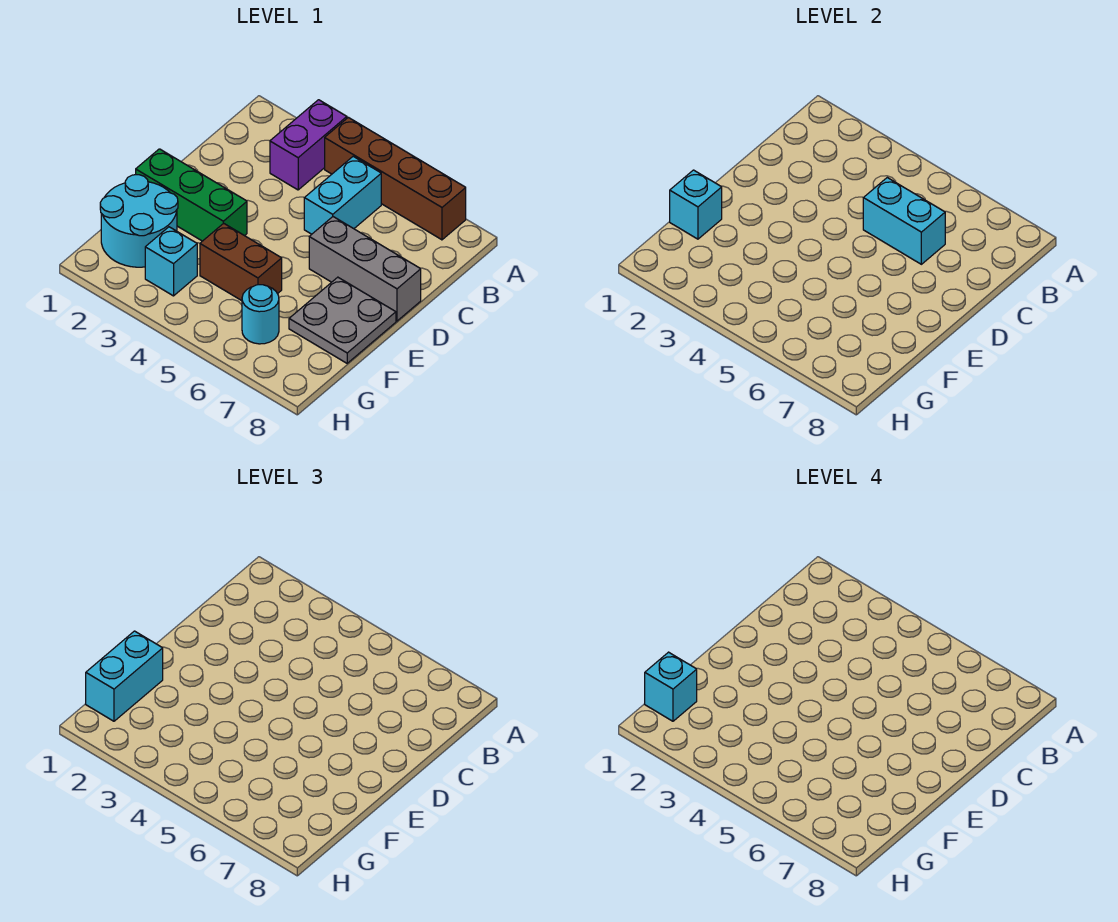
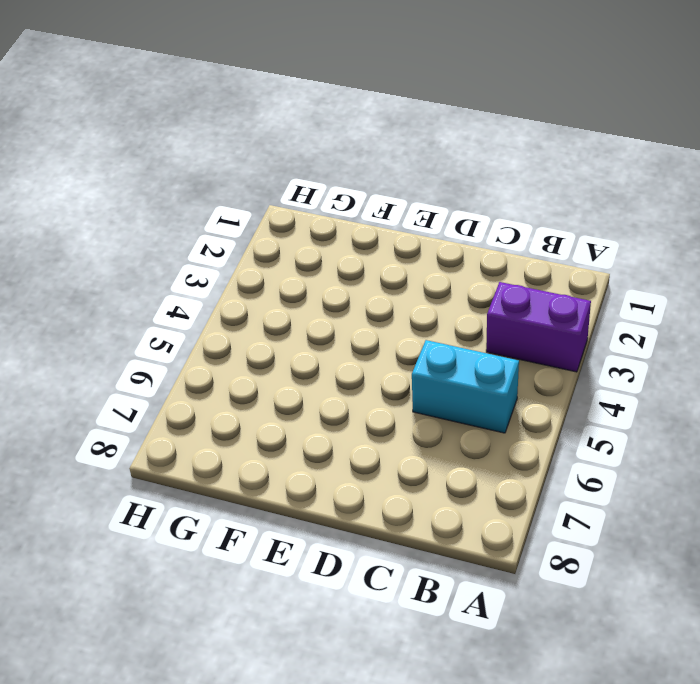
none -> brown brick A4:A7 level 1
none -> grey brick D6:D8 level 1
none -> green brick E1:E3 level 1

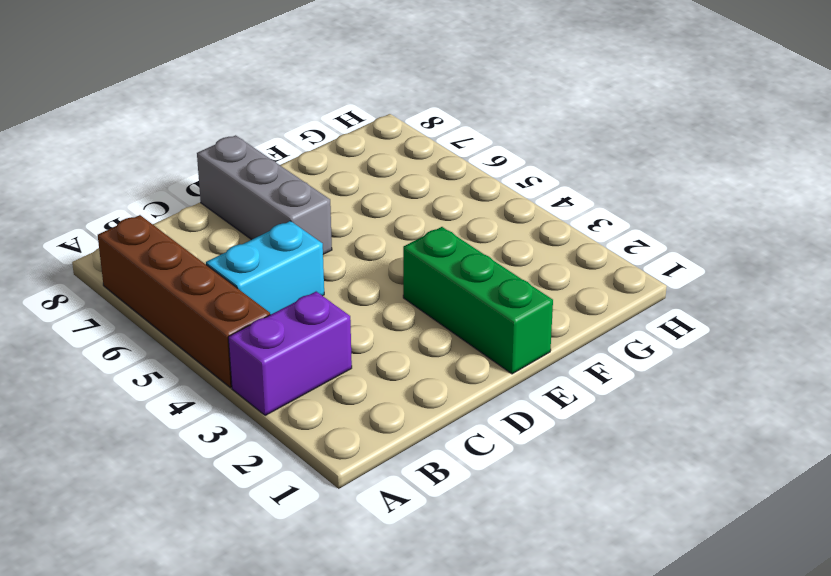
none -> grey plate E7:F8 level 1
none -> cyan round brick F1:G2 level 1
none -> brown brick F4:F5 level 1

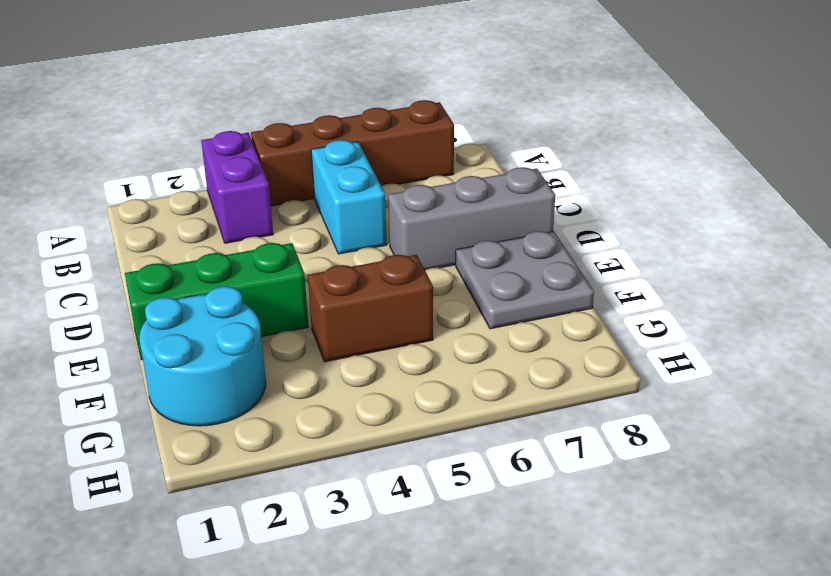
none -> cyan brick G3 level 1
none -> cyan round brick G6 level 1
none -> cyan brick C5:C6 level 2

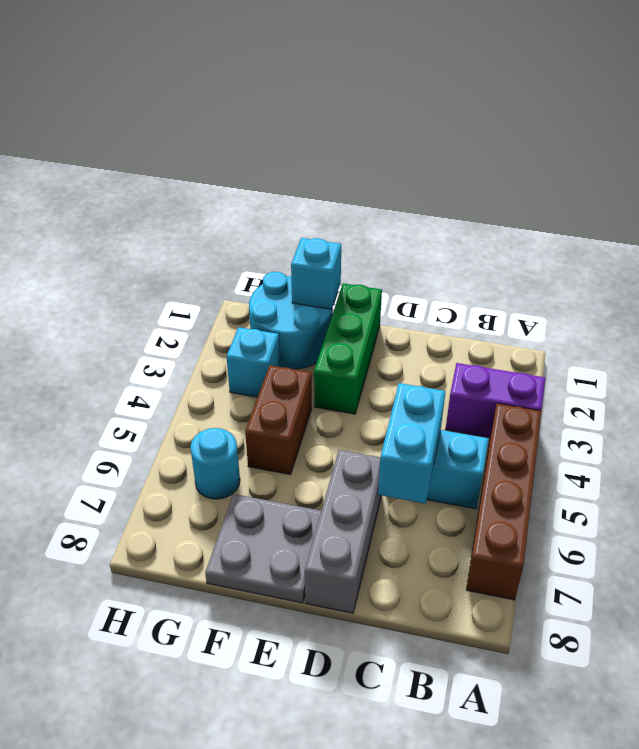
none -> cyan brick F1:G1 level 3
none -> cyan brick G1 level 4

